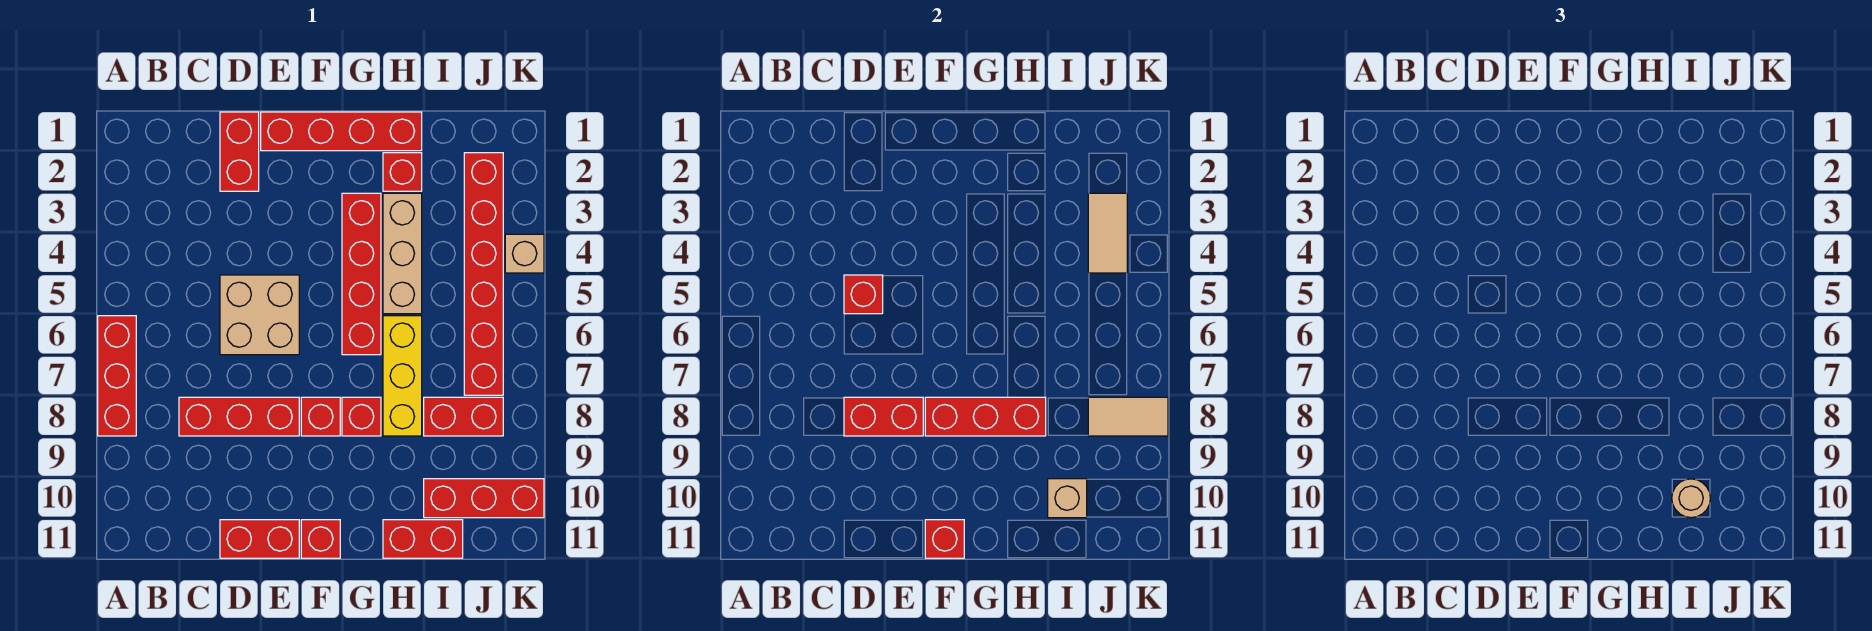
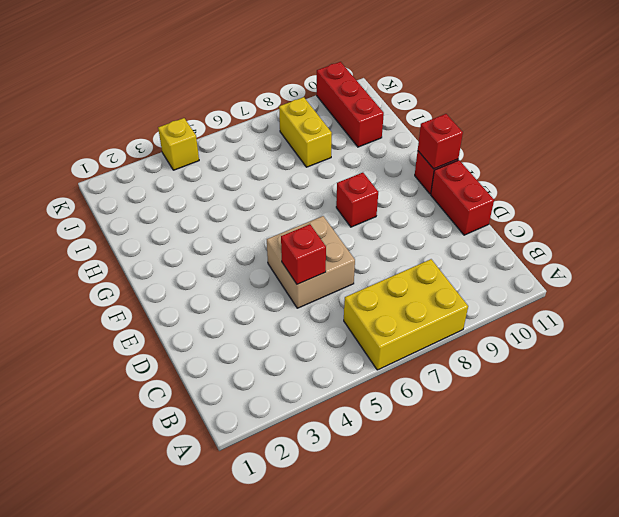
yellow brick A6:B8 level 1 -> red brick A6:A8 level 1
yellow brick I8:J8 level 1 -> red brick I8:J8 level 1
yellow brick K4 level 1 -> tan brick K4 level 1
none -> red brick C8:E8 level 1
none -> red brick D1:D2 level 1
none -> red brick E1:H1 level 1

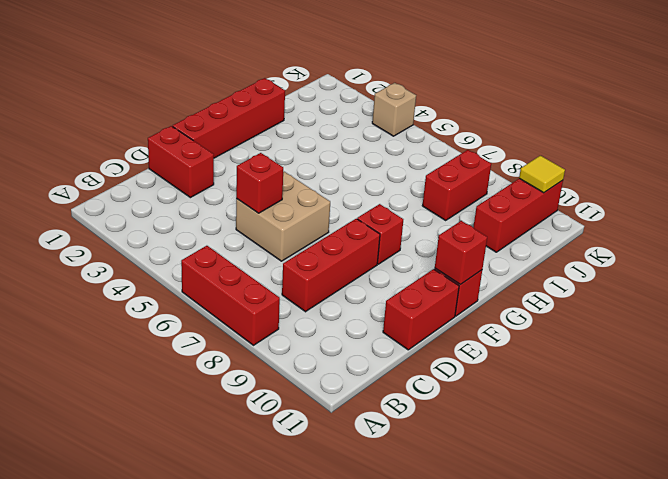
yellow tile K10 level 2 -> none
none -> red brick G3:G6 level 1
none -> red brick G8 level 1
none -> red brick H2 level 1

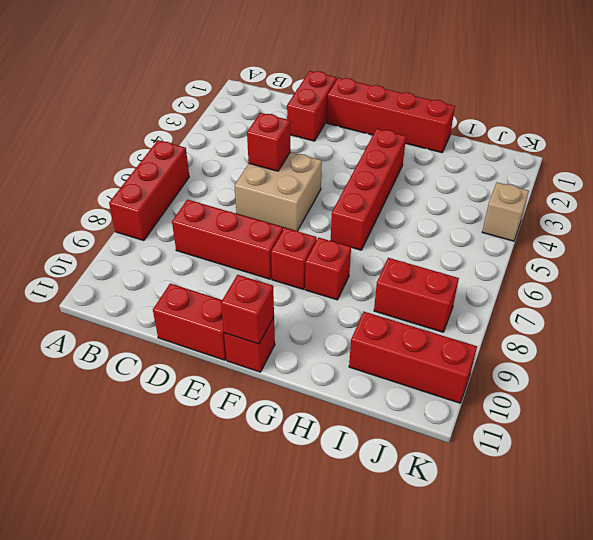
none -> red brick H2 level 1
none -> tan brick H3:H5 level 1
none -> yellow brick H6:H8 level 1

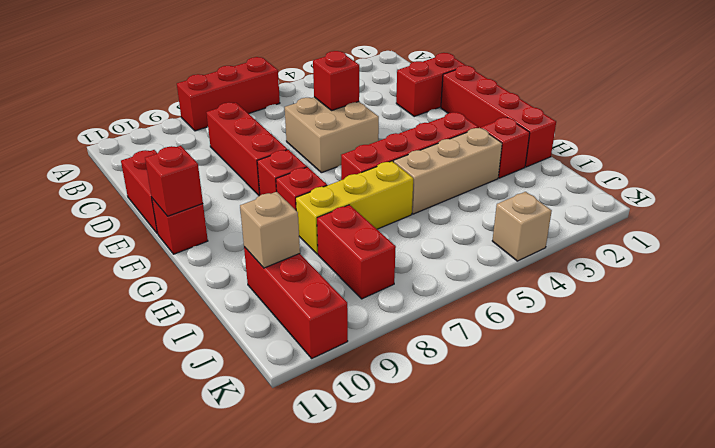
none -> red brick H11:I11 level 1
none -> red brick J2:J7 level 1
none -> red brick D8:E8 level 2

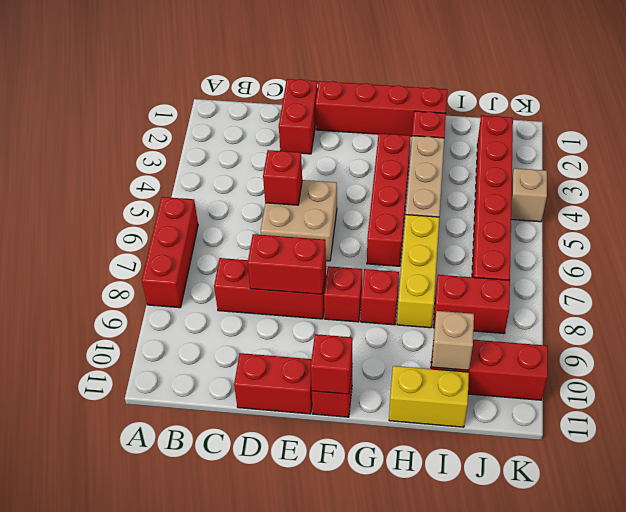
yellow brick H11:I11 level 1 -> red brick H11:I11 level 1
none -> red brick F8:H8 level 2
none -> tan tile J3:J4 level 2
none -> tan tile J8:K8 level 2

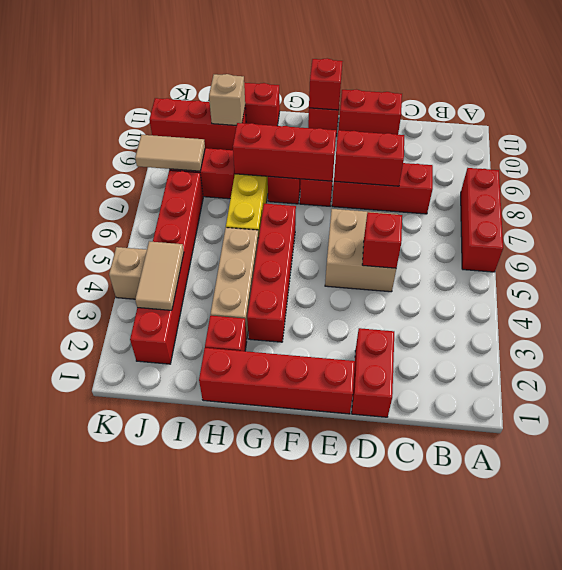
none -> tan round brick I10 level 3

